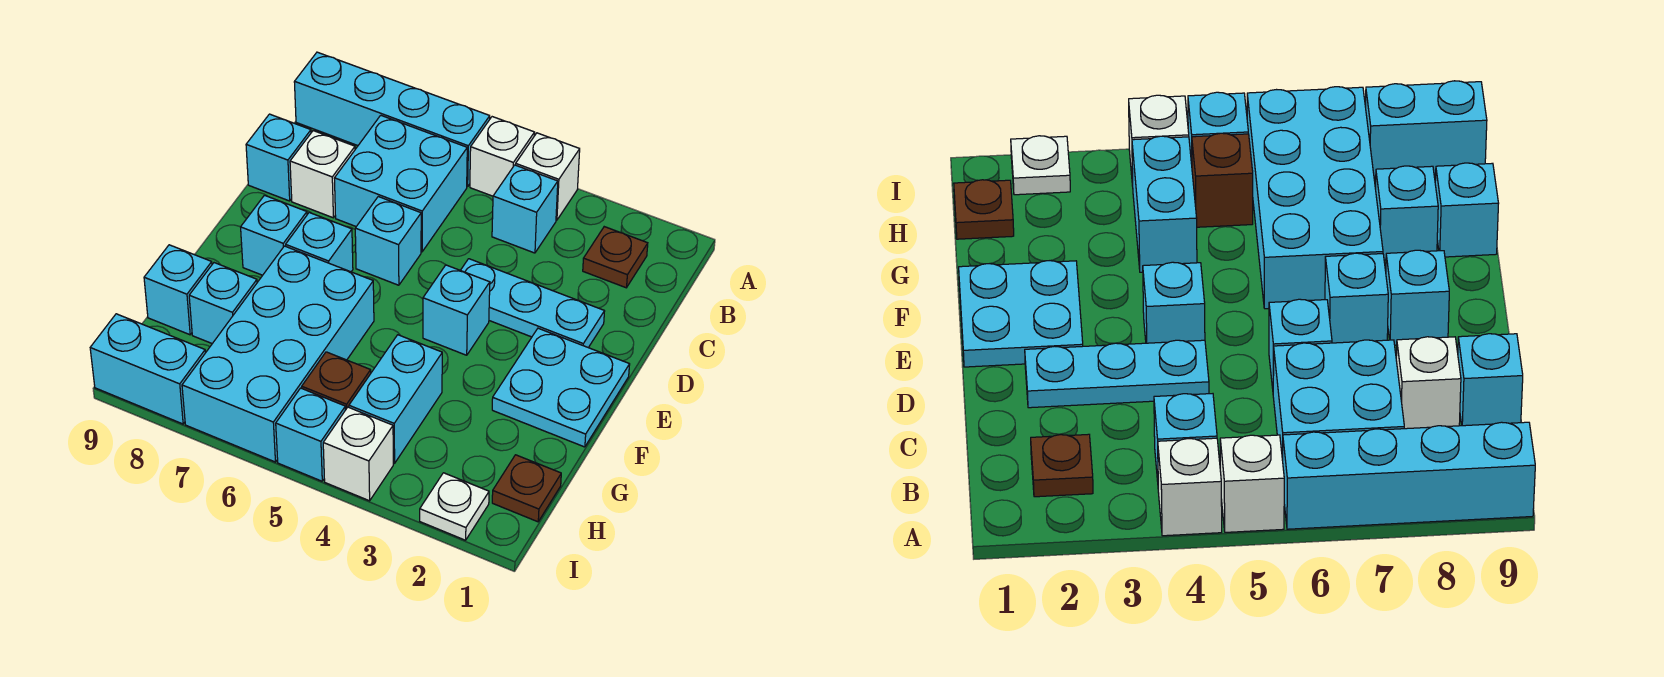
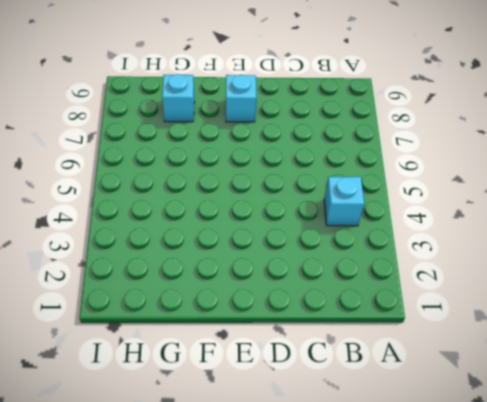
none -> white brick A4 level 1
none -> white brick A5 level 1
none -> cyan brick A6:A9 level 1

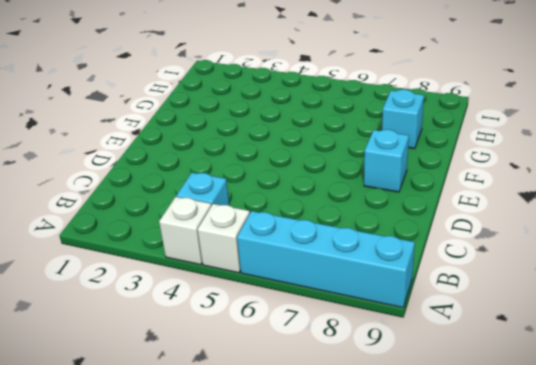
none -> brown plate B2 level 1
none -> cyan brick B6:C7 level 1
none -> white brick C8 level 1

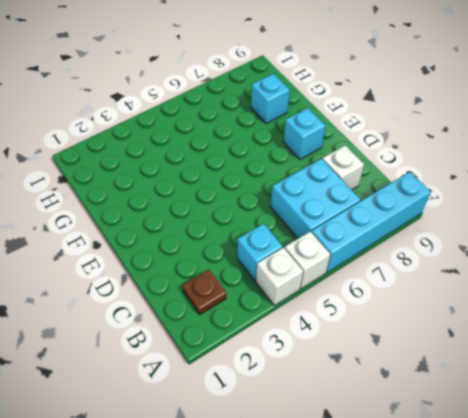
none -> cyan brick C9 level 1
none -> cyan plate D2:D4 level 1
none -> cyan brick D6 level 1

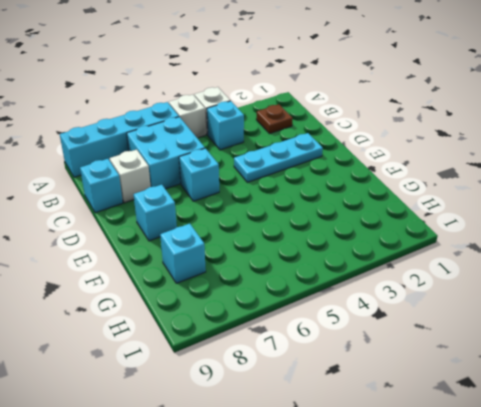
none -> cyan plate E1:F2 level 1
none -> cyan brick E4 level 1
none -> cyan brick E7 level 1

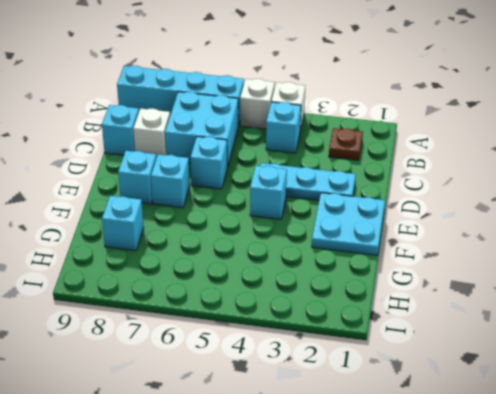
none -> cyan brick F6:I7 level 1
none -> cyan brick G4:H4 level 1
none -> cyan brick G9 level 1

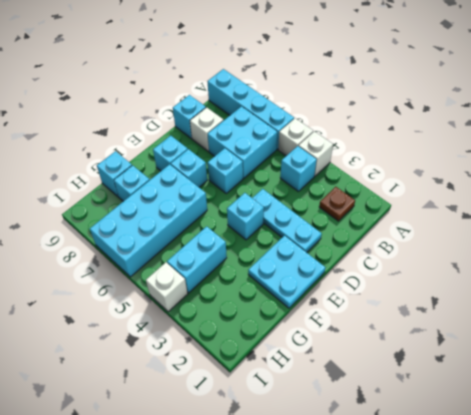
none -> brown plate H1 level 1
none -> brown brick H5 level 1
none -> white plate I2 level 1

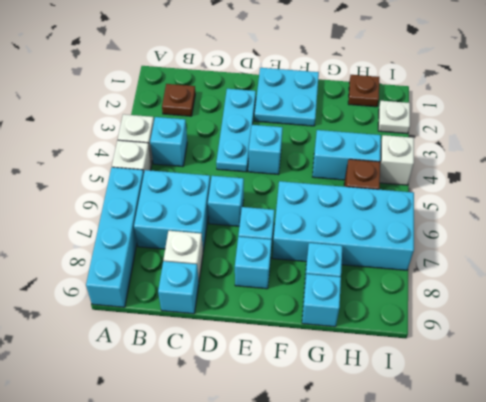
none -> cyan brick I5 level 1
none -> cyan brick I8:I9 level 1

